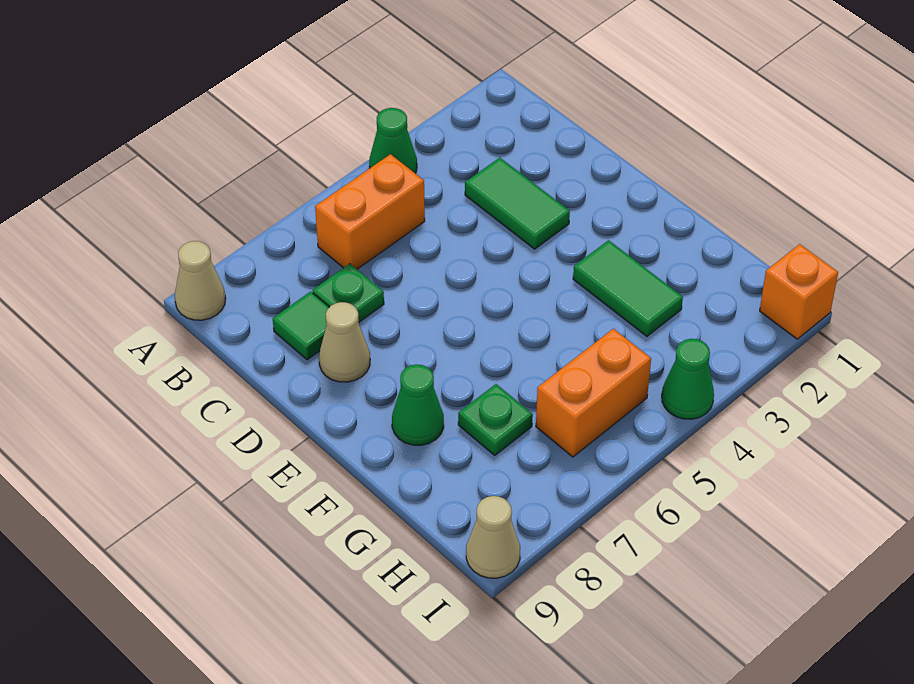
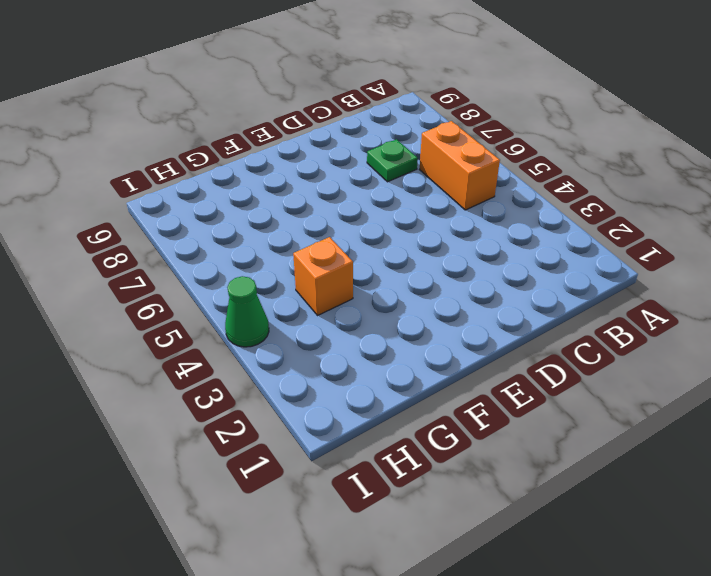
orange brick G4 level 1 -> orange brick I1 level 1
none -> green cone A4 level 1
none -> tan cone A9 level 1
none -> green tile C3:D3 level 1

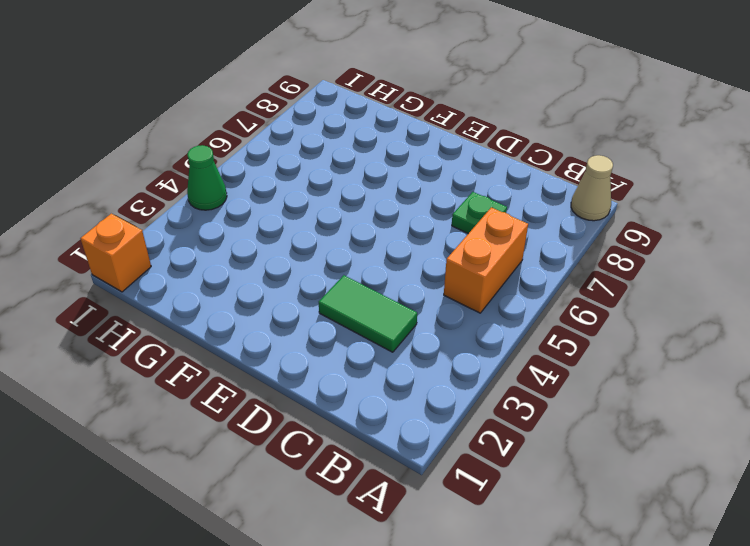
none -> green cone A4 level 1
none -> green tile C8 level 1
none -> tan cone D8 level 1

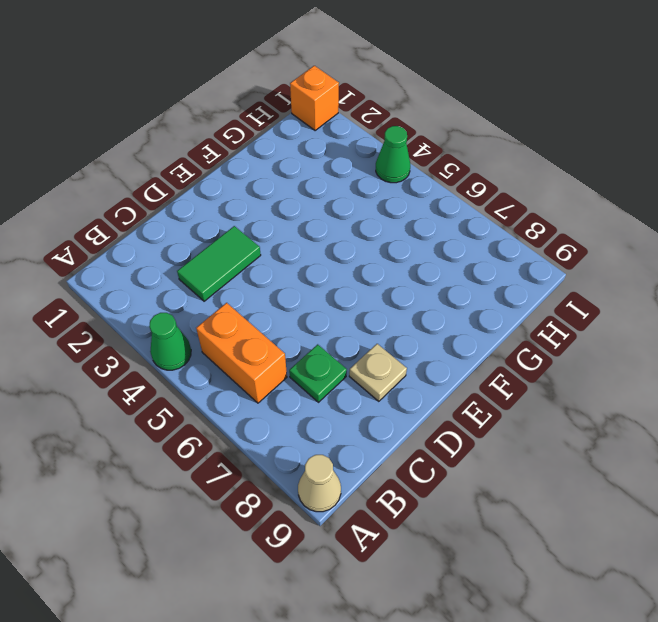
tan plate D8 level 1 -> tan cone D8 level 1
none -> green tile C8 level 1
none -> green tile F3:G3 level 1
none -> green cone F8 level 1

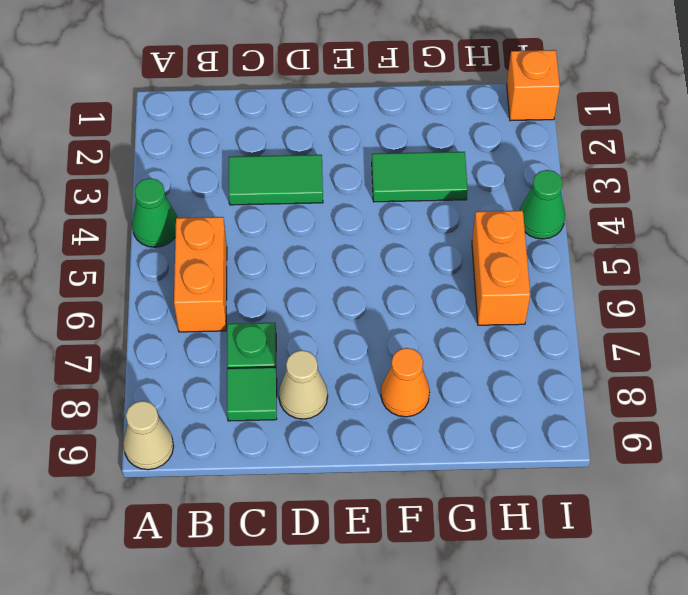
orange cone F8 level 1 -> green cone F8 level 1
none -> green plate G7 level 1
none -> tan cone I9 level 1

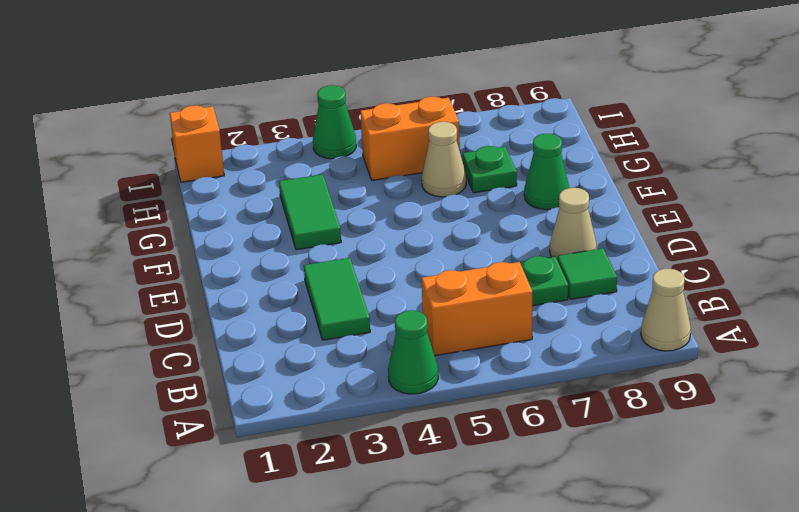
tan cone G6 level 1 -> tan cone I9 level 1

